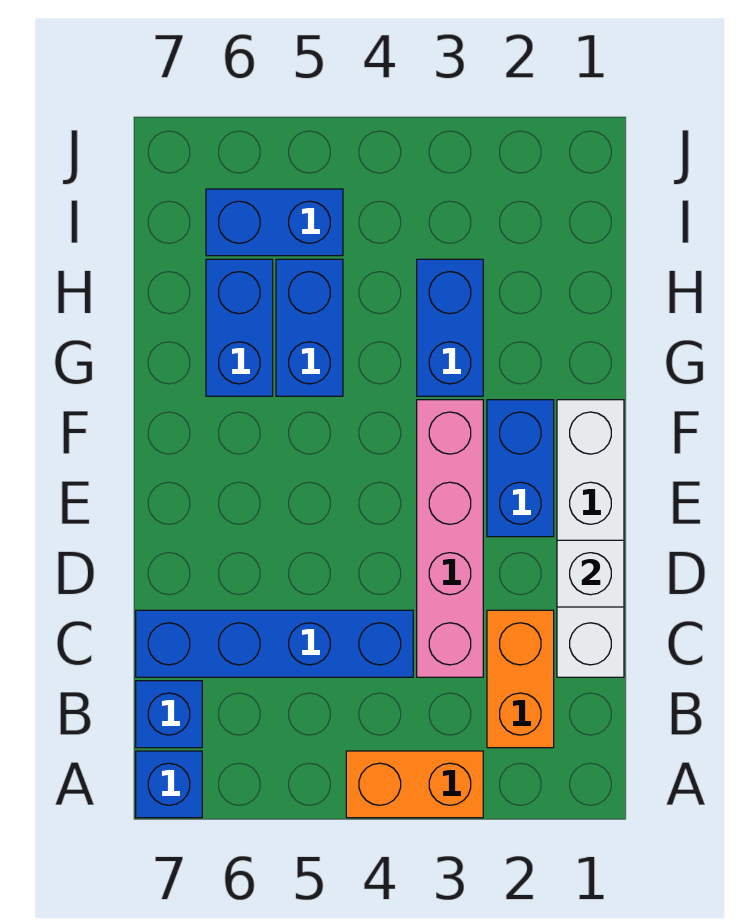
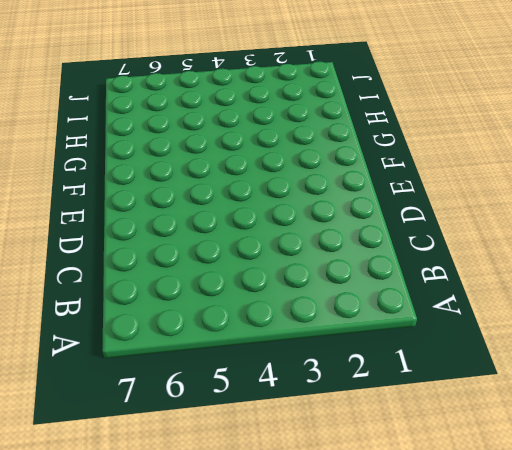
none -> orange brick A3:A4 level 1
none -> blue brick A7 level 1
none -> orange brick B2:C2 level 1

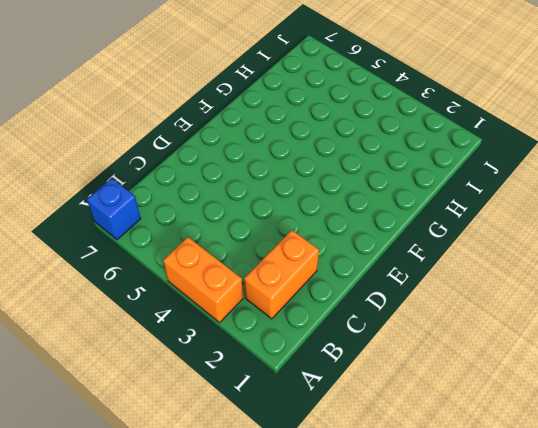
none -> blue brick B7 level 1
none -> white brick C1:F1 level 1
none -> pink brick C3:F3 level 1

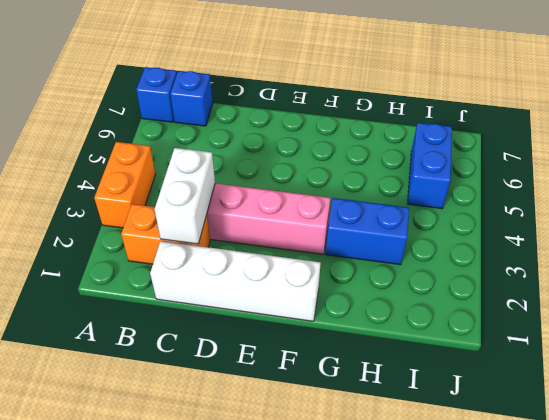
white brick C2:C3 level 2 -> none
none -> blue brick C4:C7 level 1
none -> blue brick E2:F2 level 1
none -> blue brick G5:H5 level 1

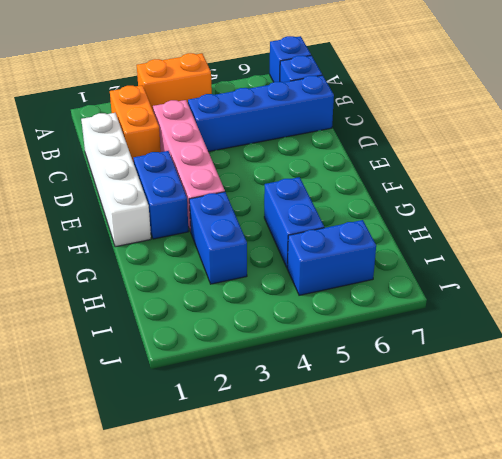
none -> blue brick G6:H6 level 1
none -> white brick D1 level 2

